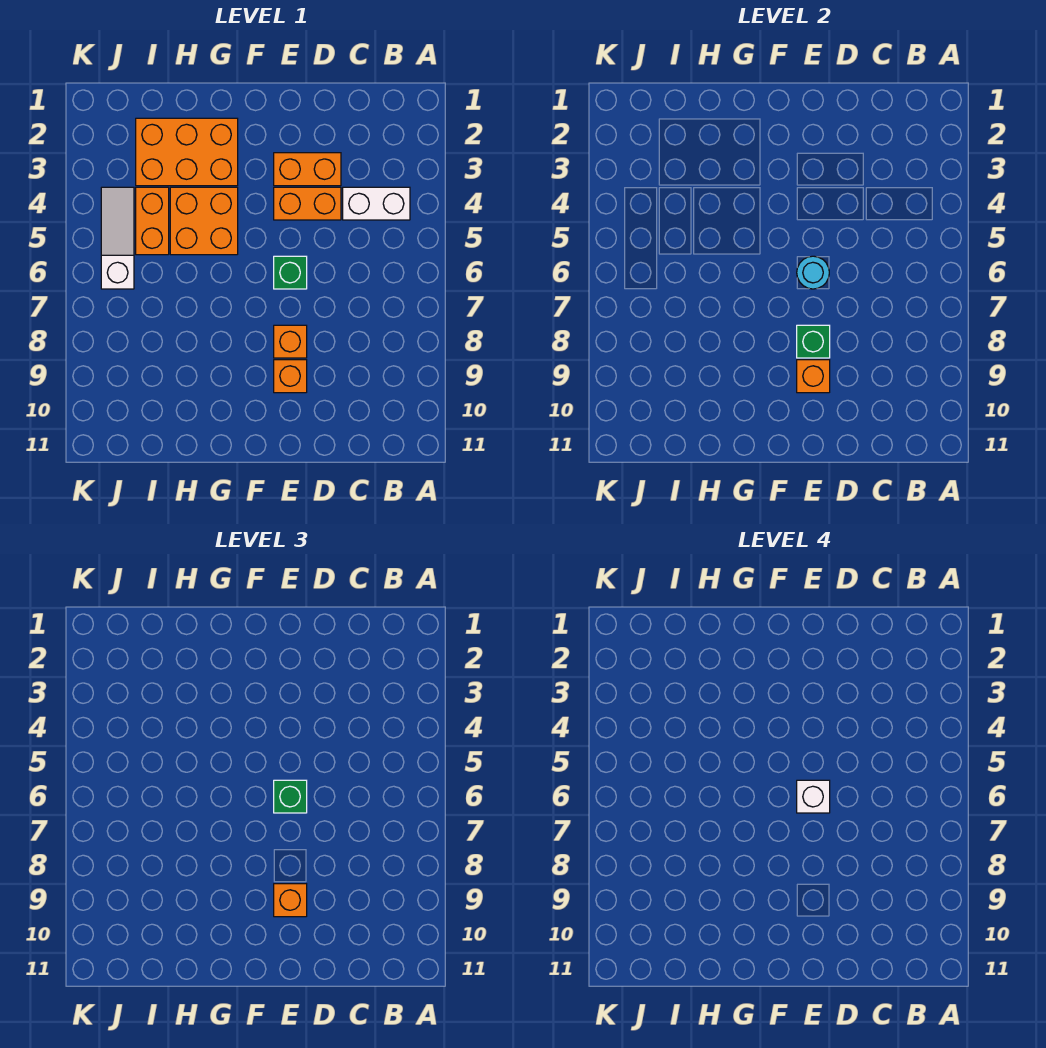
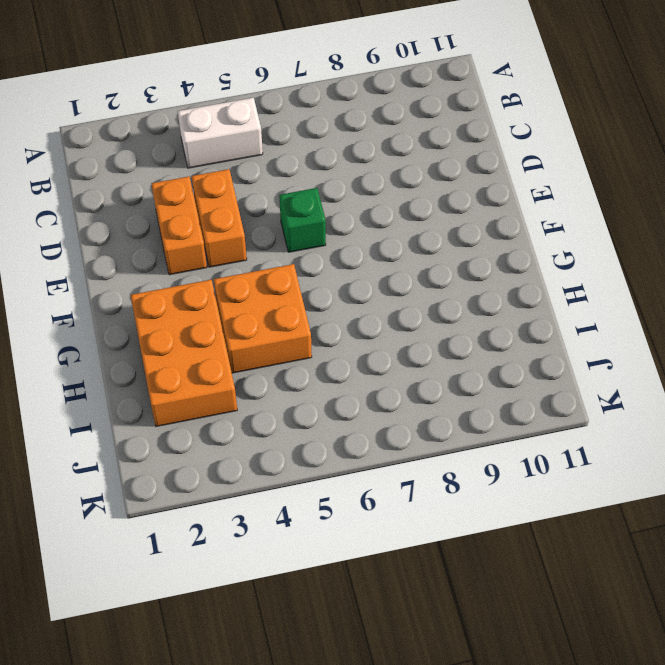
white brick B4:B5 level 1 -> white brick B4:C4 level 1
none -> orange brick E8 level 1
none -> orange brick E9 level 1
none -> orange brick I4:I5 level 1

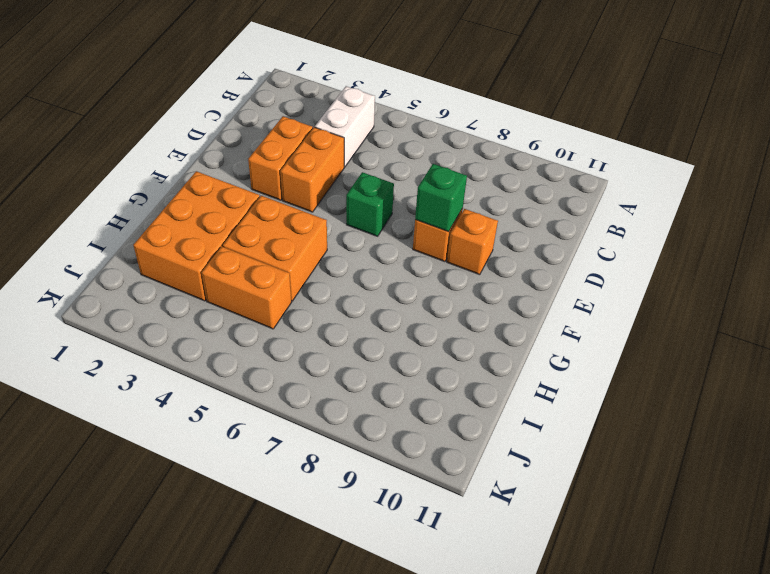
none -> white slope J4:J6 level 1 top 6
none -> cyan round brick E6 level 2
none -> orange brick E9 level 2

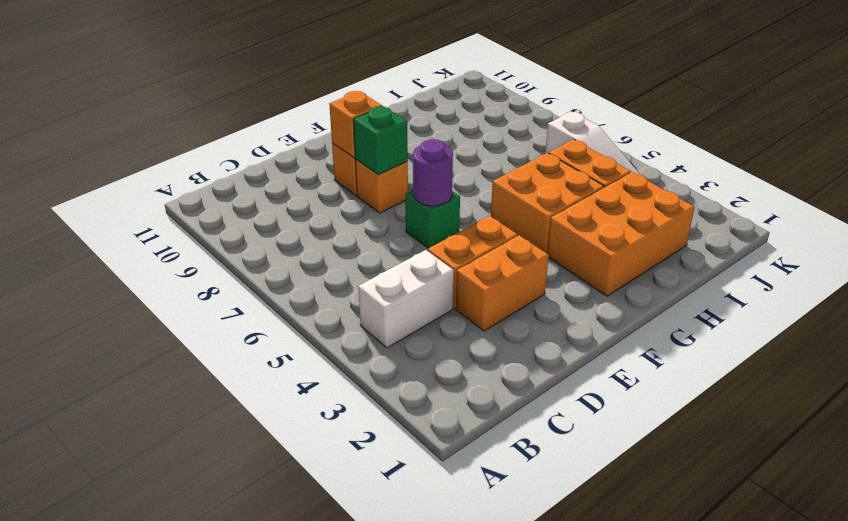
purple round brick E6 level 2 -> cyan round brick E6 level 2
none -> green brick E6 level 3
none -> orange brick E9 level 3
none -> white brick E6 level 4

